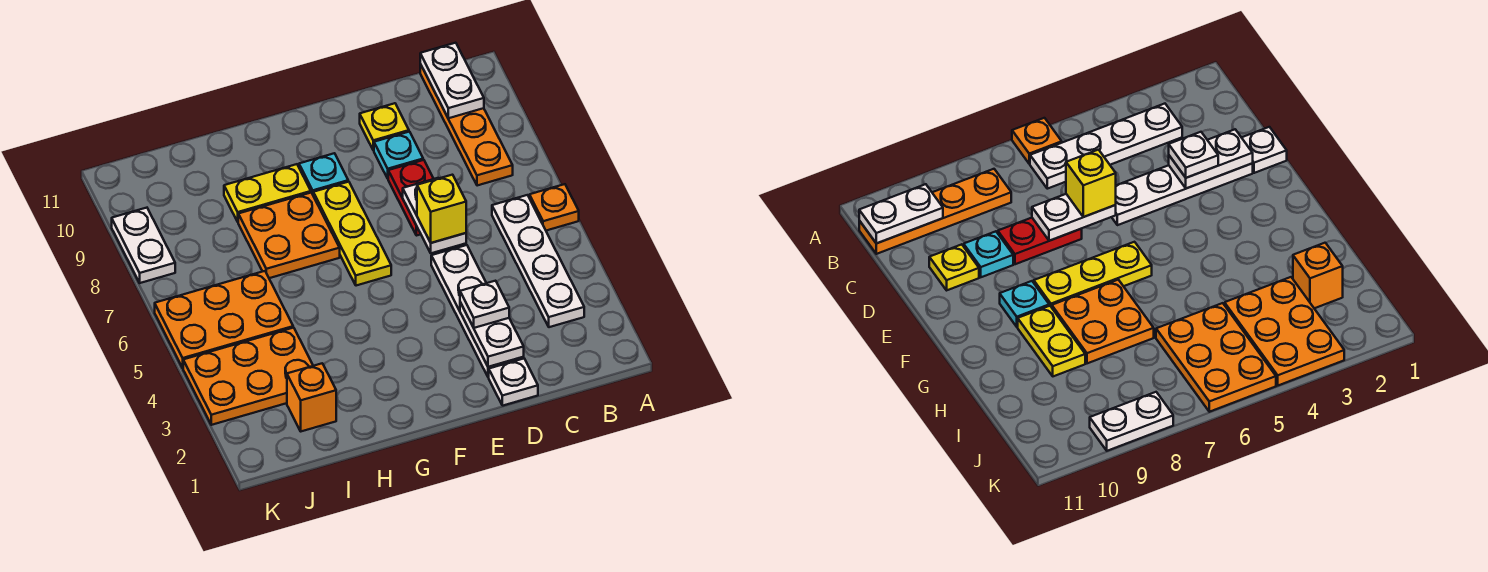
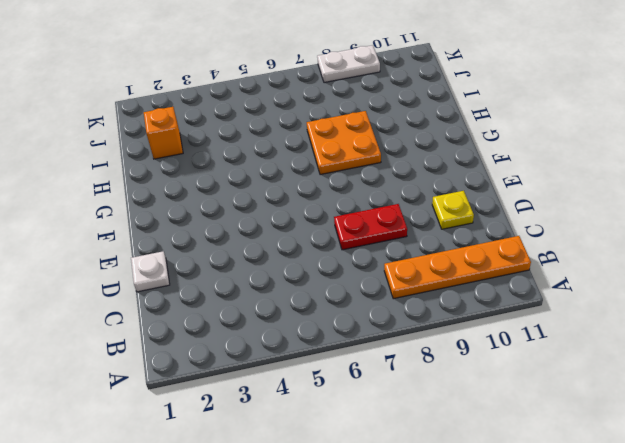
none -> orange plate A6 level 1
none -> white plate B3:B6 level 1
none -> white plate D2:D5 level 1

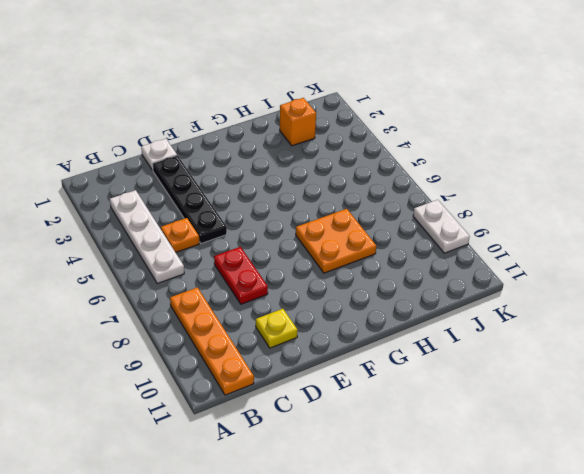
orange plate C5 level 1 -> orange plate A6 level 1
black plate D2:D5 level 1 -> white plate D2:D5 level 1
none -> cyan plate D9 level 1
none -> yellow plate F6:F8 level 1
none -> cyan plate F9 level 1

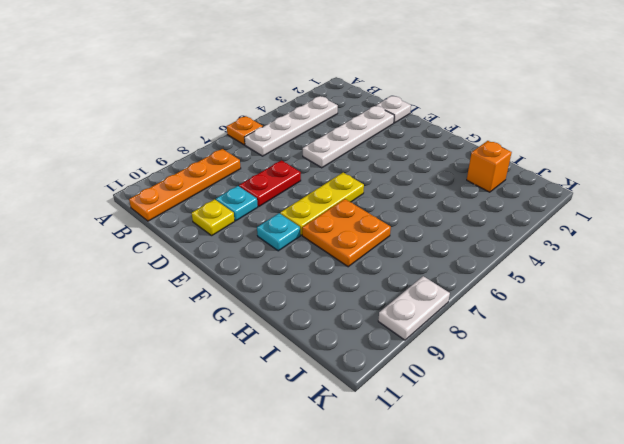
none -> yellow plate G9:H9 level 1
none -> orange plate I3:K4 level 1
none -> orange plate I5:K6 level 1

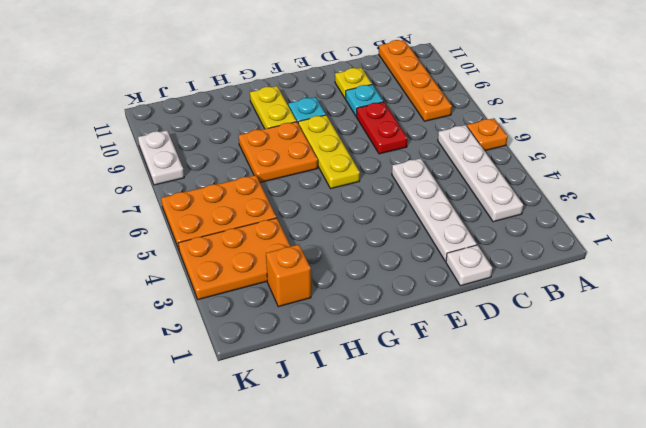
yellow plate G9:G10 level 1 -> yellow plate G9:H9 level 1
none -> white plate B10:B11 level 2
none -> white plate D2:D3 level 2
none -> white plate D6:D7 level 2

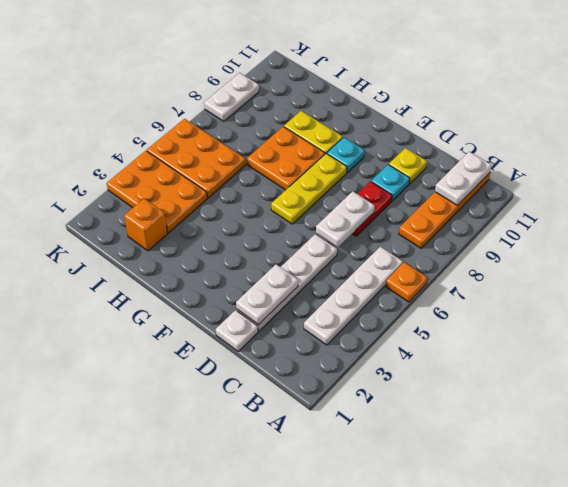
none -> white plate D3 level 3
none -> yellow brick D6 level 3

